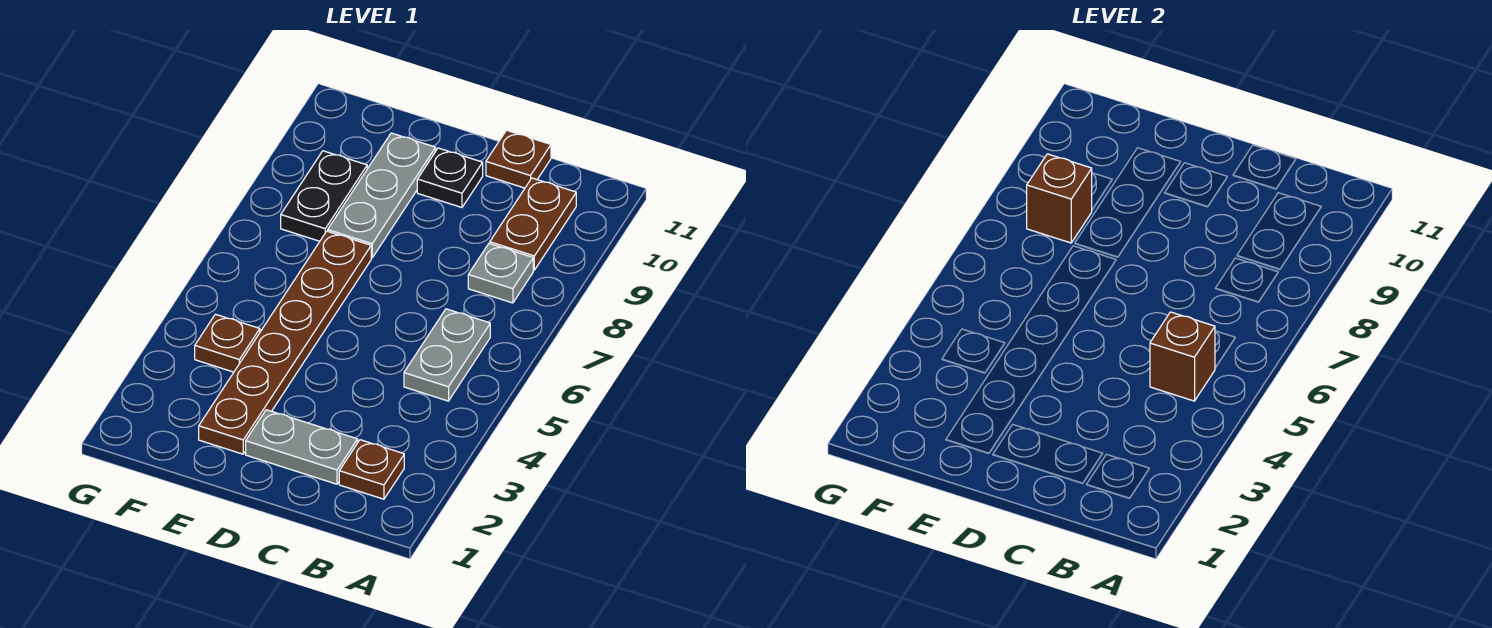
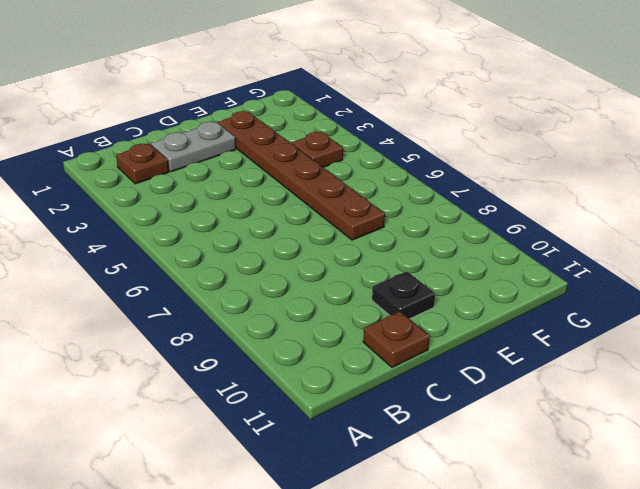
none -> grey plate B5:B6 level 1
none -> grey plate B8 level 1
none -> brown plate B9:B10 level 1

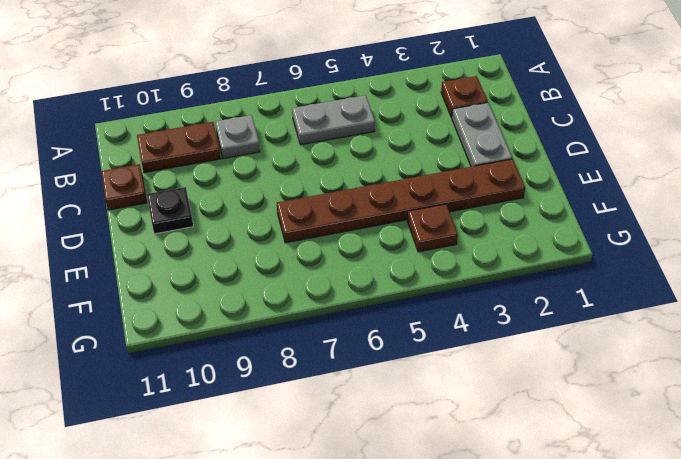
none -> grey plate E8:E10 level 1
none -> black plate F8:F9 level 1
none -> brown brick B5 level 2

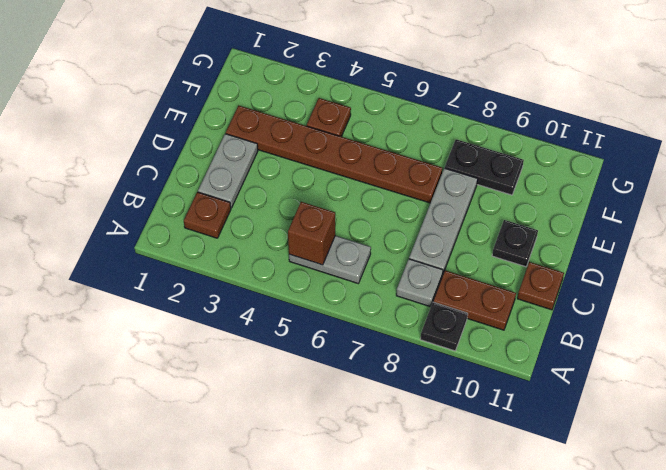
black plate A9 level 1 -> none
grey plate C8:E8 level 1 -> grey plate E8:E10 level 1
none -> brown brick F8 level 2

